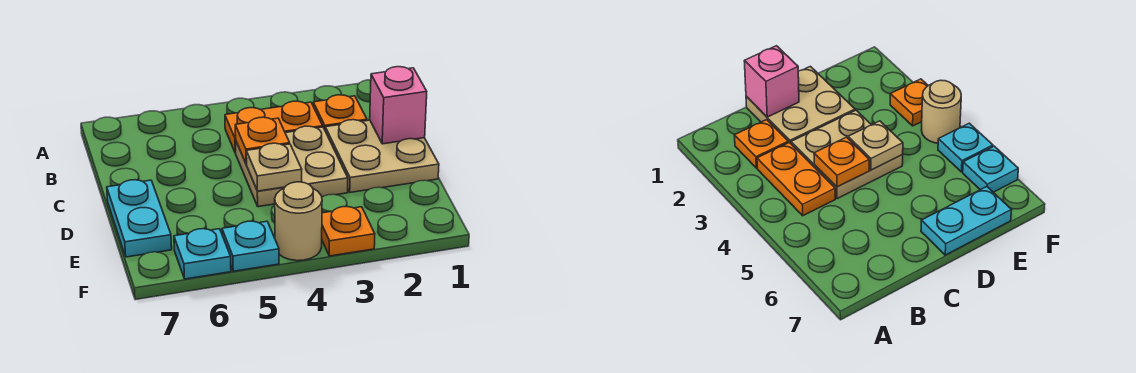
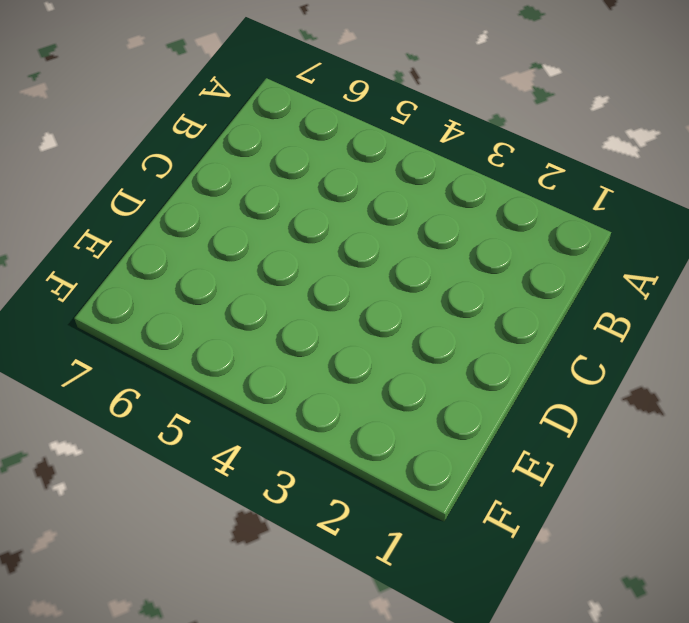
none -> orange plate B2 level 1
none -> orange plate B3:B4 level 1
none -> tan plate C1:D2 level 1

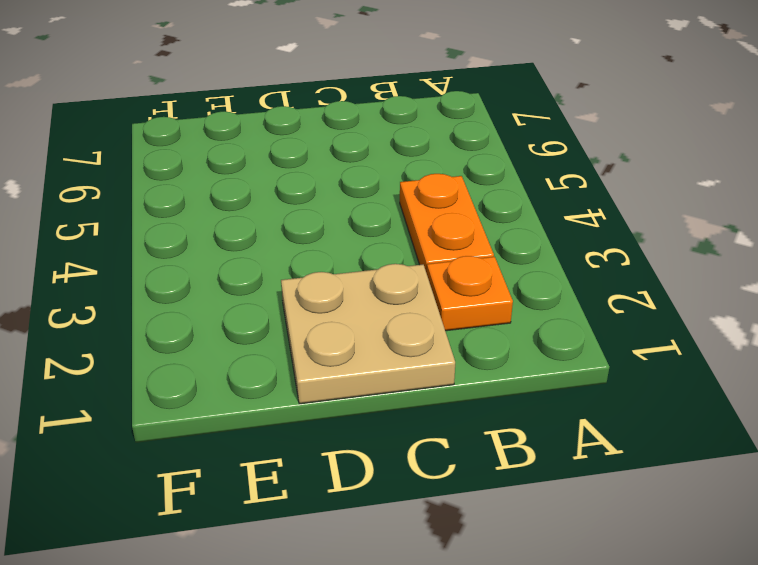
none -> tan plate C3:D4 level 1
none -> cyan plate D7:E7 level 1
none -> orange plate F3 level 1

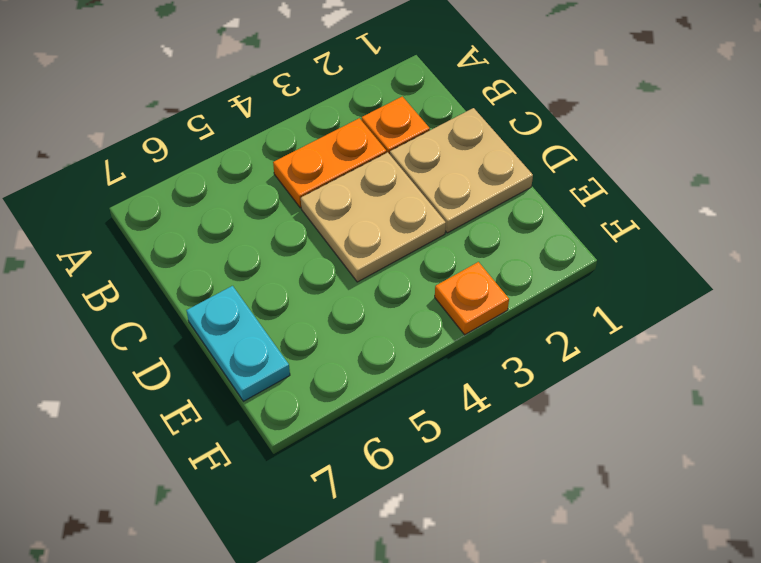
none -> tan round brick F4 level 1
none -> cyan plate F5 level 1
none -> cyan plate F6 level 1

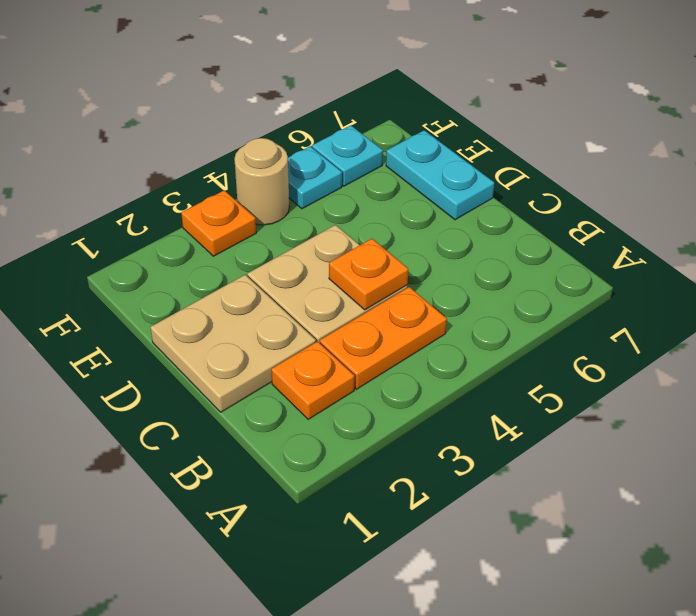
none -> pink brick C1 level 2
none -> tan plate D4 level 2

